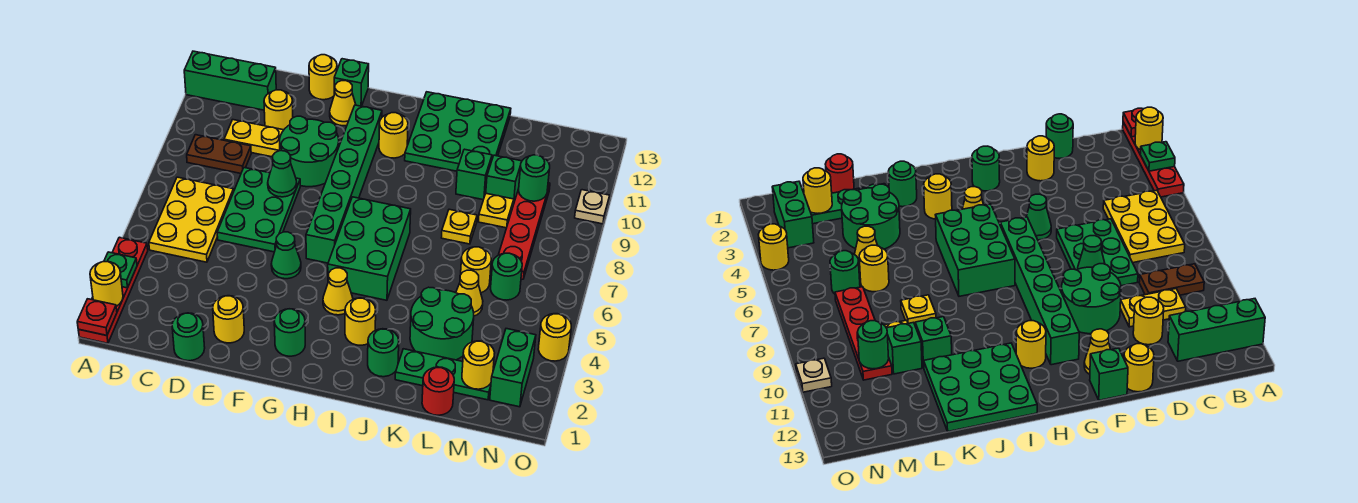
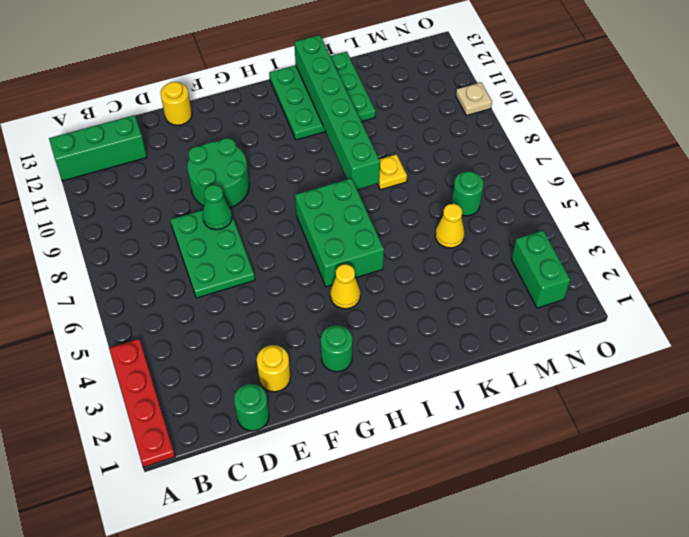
green brick J8:J13 level 2 -> green brick G6:G11 level 1
none -> yellow plate B5:C7 level 1
none -> brown plate B9:C9 level 1
none -> yellow plate C10:D10 level 1
none -> yellow round brick D11 level 1

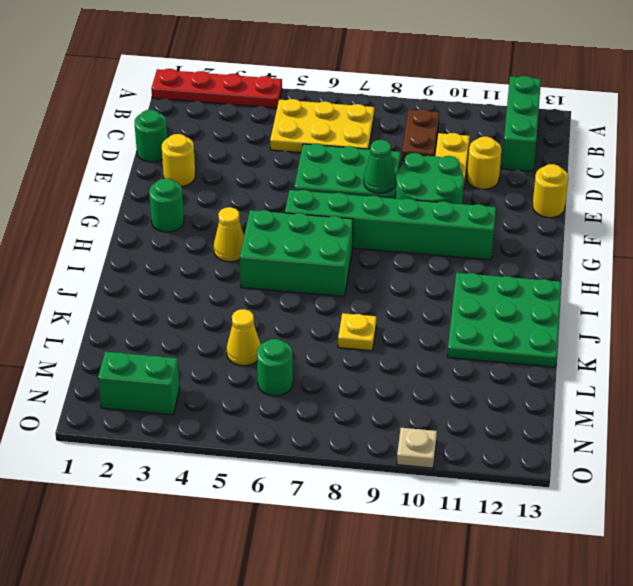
none -> green cone F5 level 1
none -> yellow cone F12 level 1
none -> green brick F13 level 1
none -> yellow round brick H11 level 1

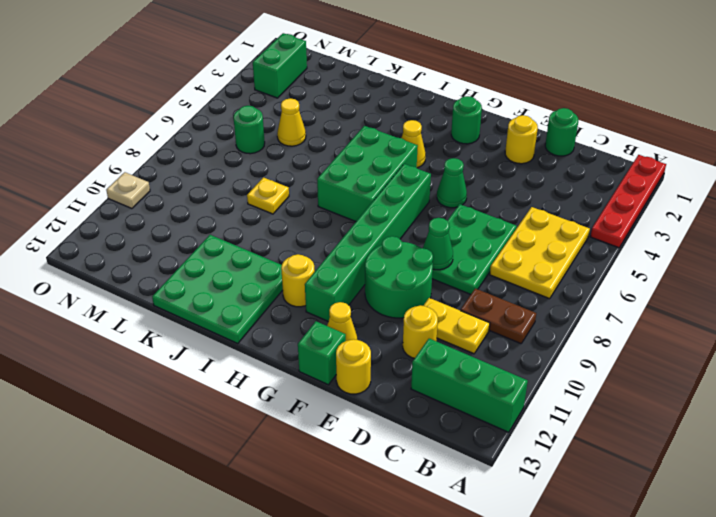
none -> yellow round brick I3 level 1
none -> green round brick J2 level 1
none -> green plate K2:M2 level 1
none -> green round brick K3:L4 level 1

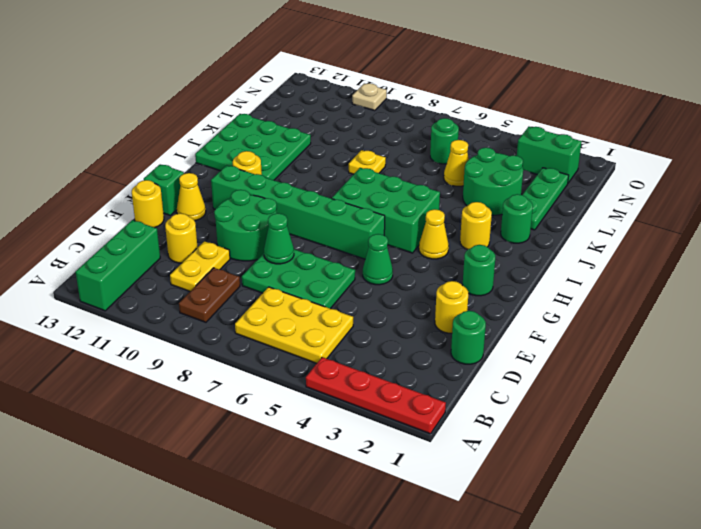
none -> green brick K10 level 1
none -> red round brick L1 level 1
none -> yellow round brick L6 level 1
none -> yellow plate L9 level 1

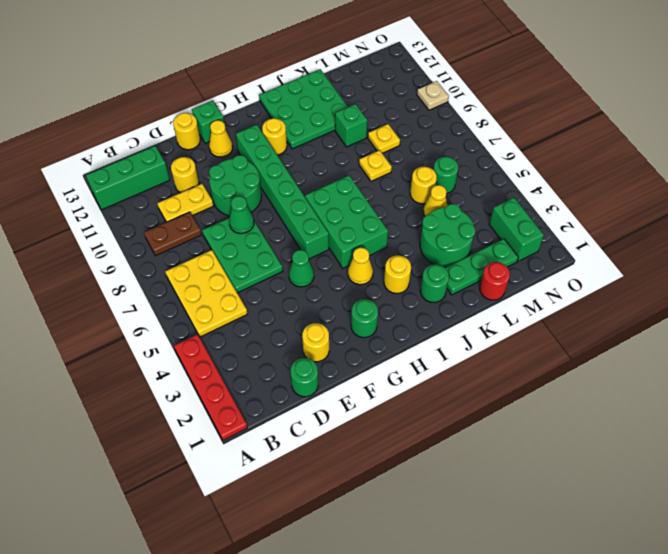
none -> green brick L10 level 1
none -> red plate M7:M10 level 1
none -> yellow round brick O4 level 1
none -> red plate A1 level 2

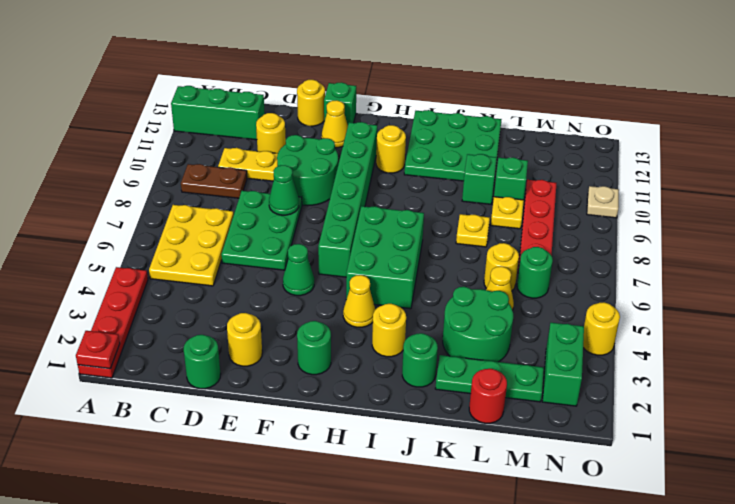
none -> yellow round brick A2 level 2
none -> green plate A3 level 2
none -> yellow round brick M2 level 2
none -> green round brick M10 level 2

